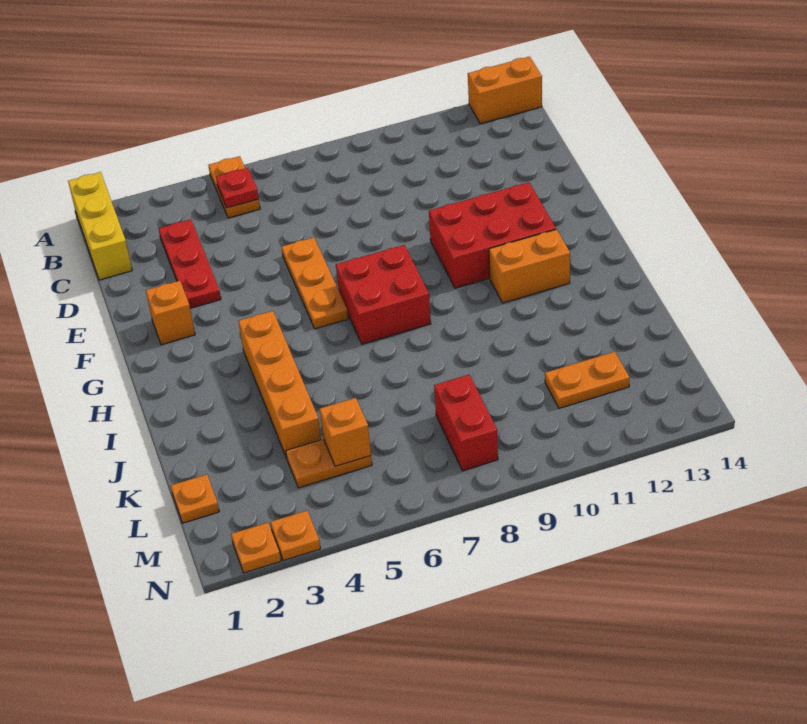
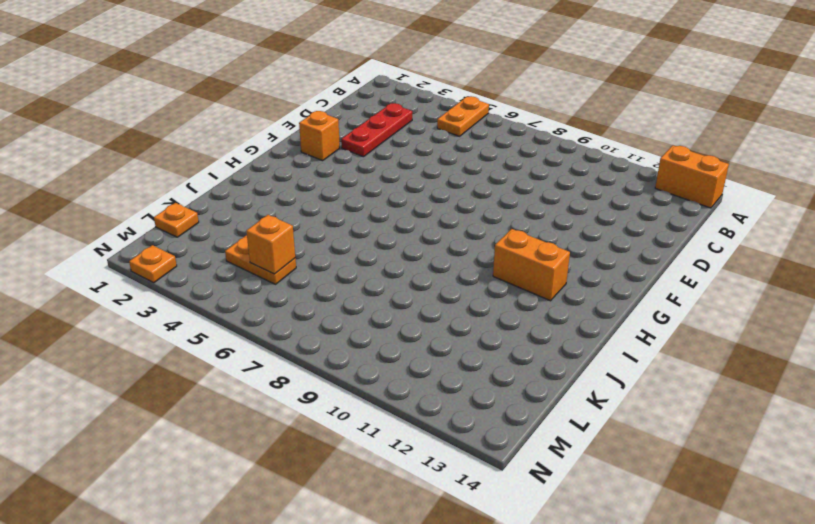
none -> yellow brick A1:C1 level 1
none -> orange plate E6:G6 level 1
none -> red brick F10:G12 level 1

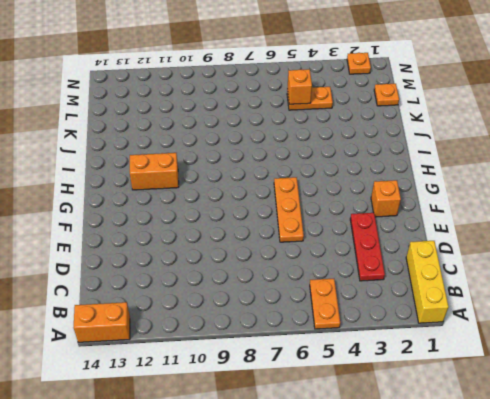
none -> red brick F10:G12 level 1
none -> red brick G7:H8 level 1
none -> orange brick H4:K4 level 1

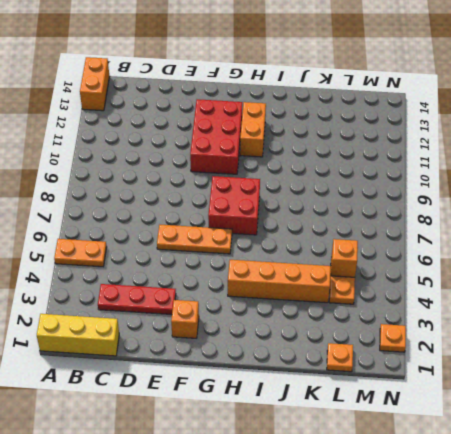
none -> red brick L8:M8 level 1
none -> orange plate L11:L12 level 1
none -> orange plate N3 level 1

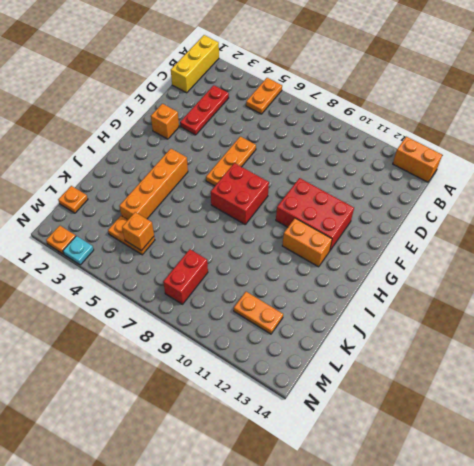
cyan plate N3 level 1 -> orange plate N3 level 1
none -> red plate B5 level 2

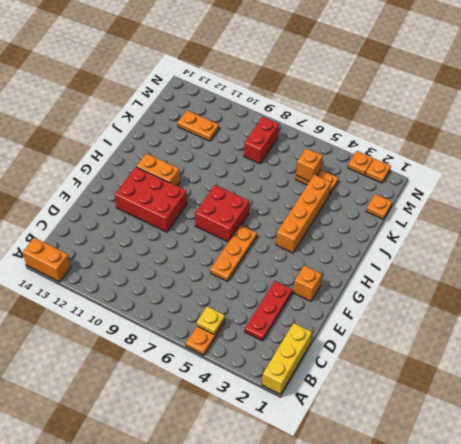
yellow plate B5 level 2 -> red plate B5 level 2

